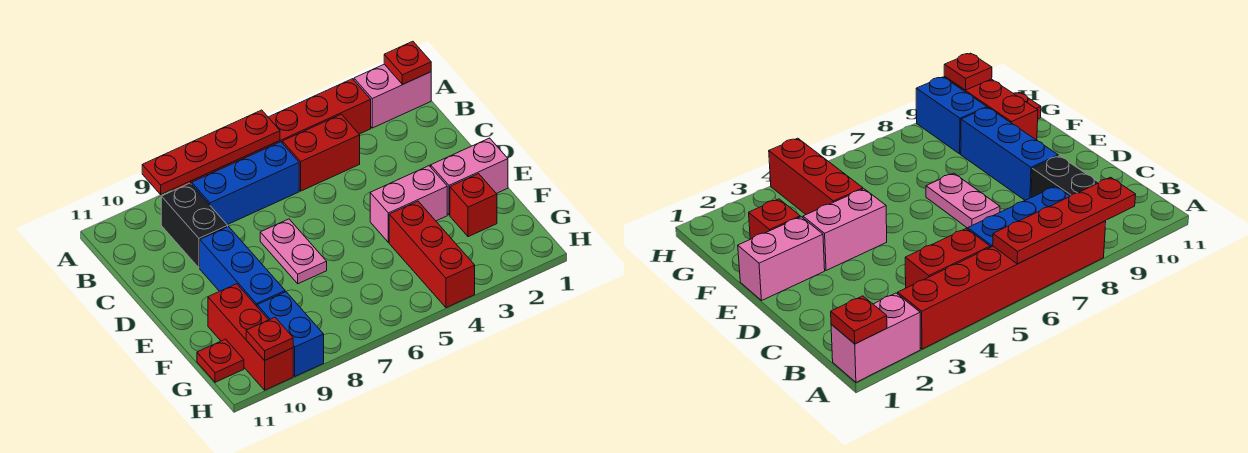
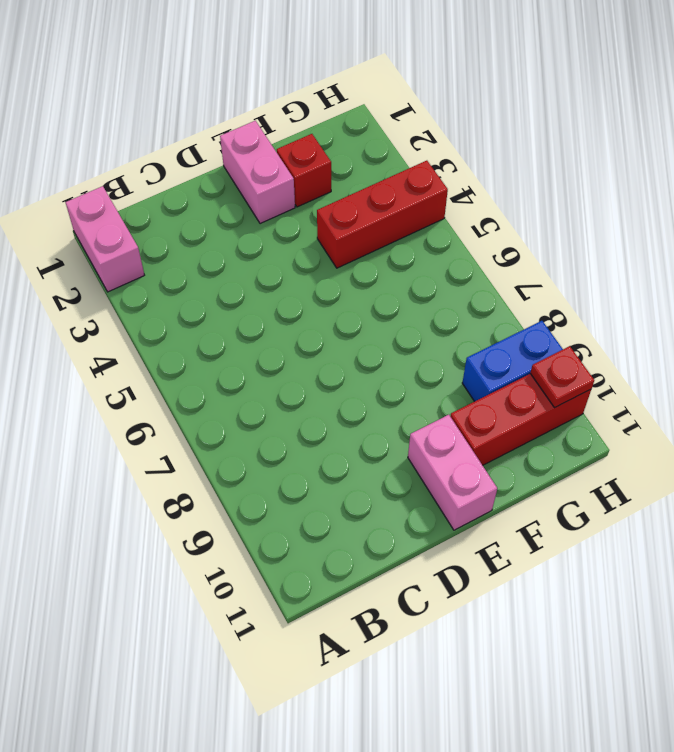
pink brick E10:E11 level 1 -> pink brick E3:E4 level 1
none -> red brick A3:A8 level 1
none -> red brick B4:B5 level 1
none -> blue brick B6:B8 level 1

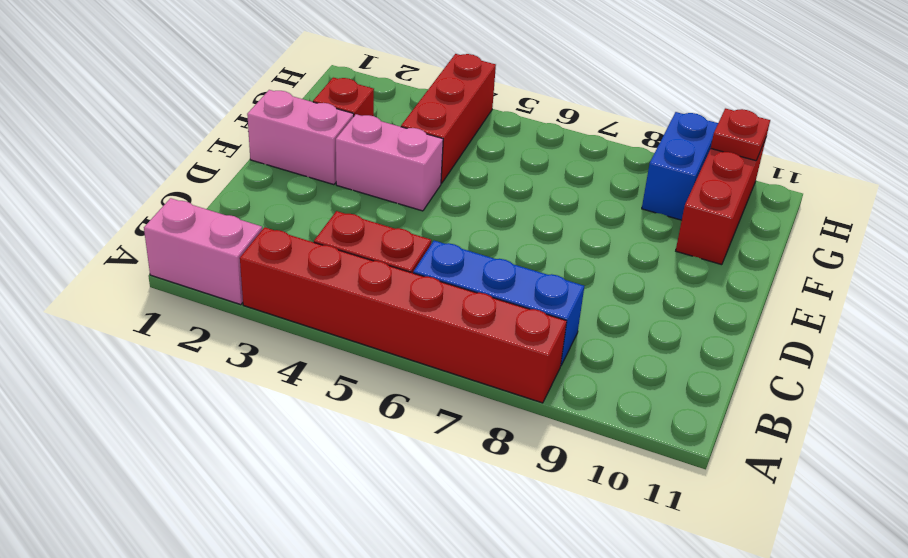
none -> black brick B9:C9 level 1
none -> pink plate D7:E7 level 1
none -> blue brick D9:F9 level 1

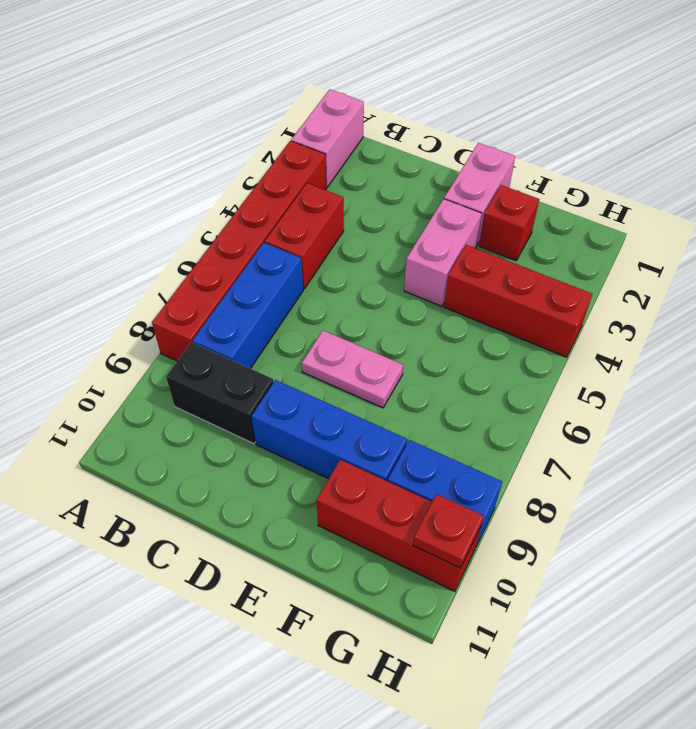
none -> red plate G11 level 1
none -> red plate A1 level 2
none -> red plate A6:A9 level 2

